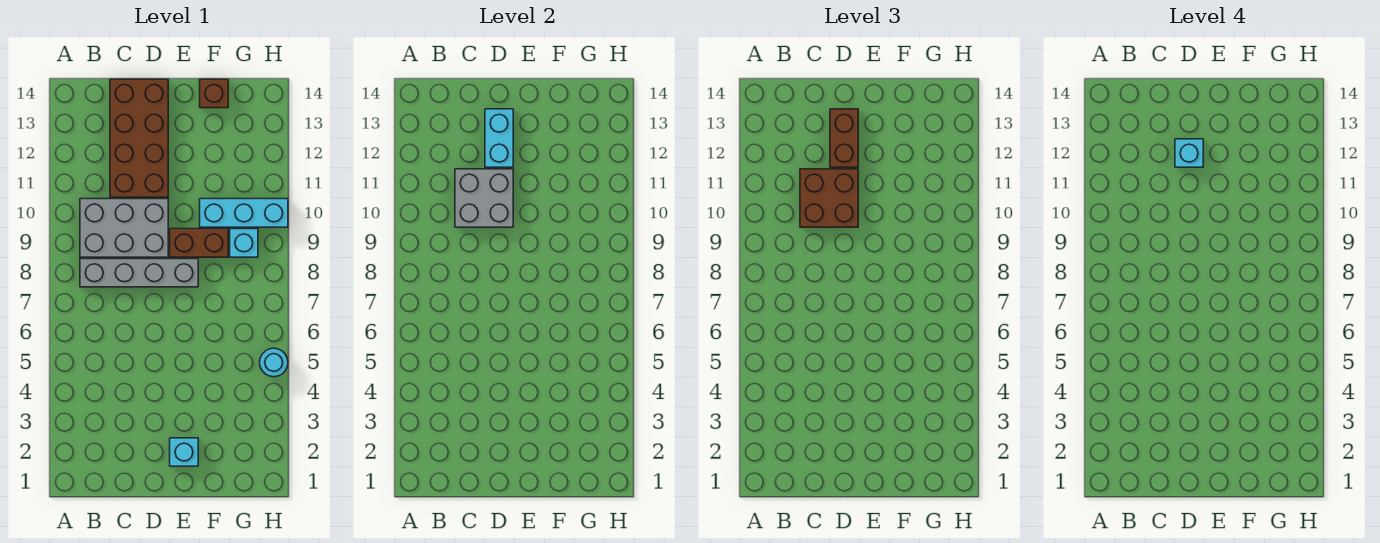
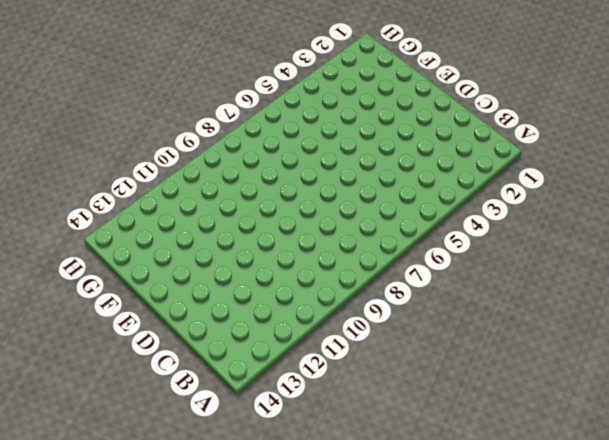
none -> grey brick B8:E8 level 1
none -> grey brick B9:D10 level 1
none -> brown brick C11:D14 level 1

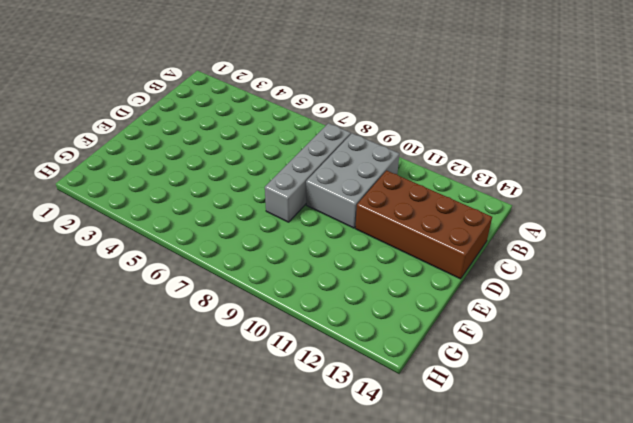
none -> cyan brick E2 level 1
none -> brown brick E9:F9 level 1
none -> cyan brick F10:H10 level 1

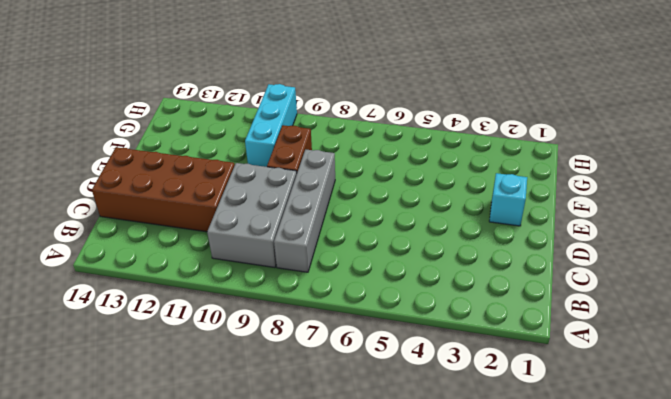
none -> brown brick F14 level 1
none -> cyan brick G9 level 1
none -> cyan round brick H5 level 1

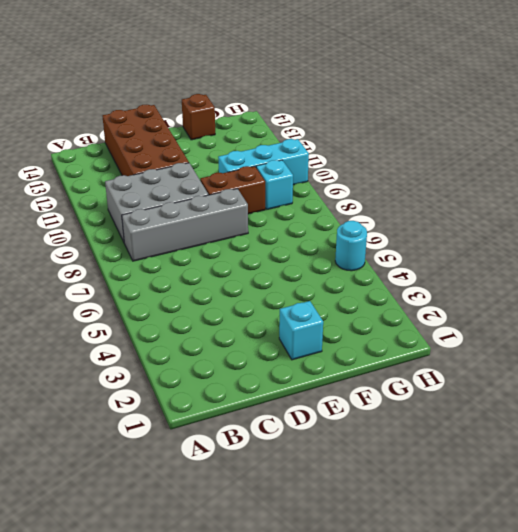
none -> grey brick C10:D11 level 2
none -> cyan brick D12:D13 level 2
none -> brown brick C10:D11 level 3

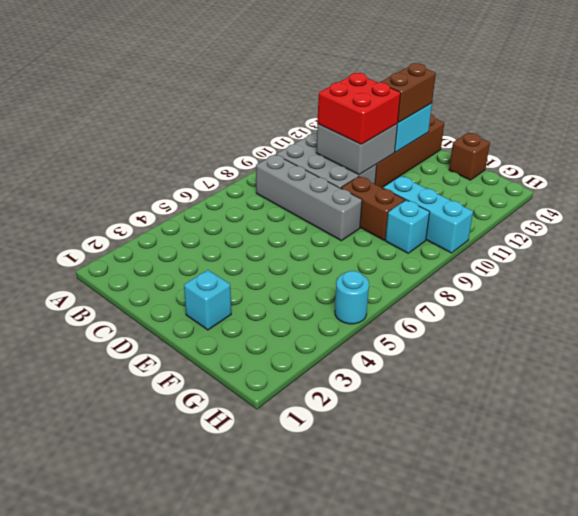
red brick C10:D11 level 3 -> brown brick C10:D11 level 3
none -> cyan brick D12 level 4

